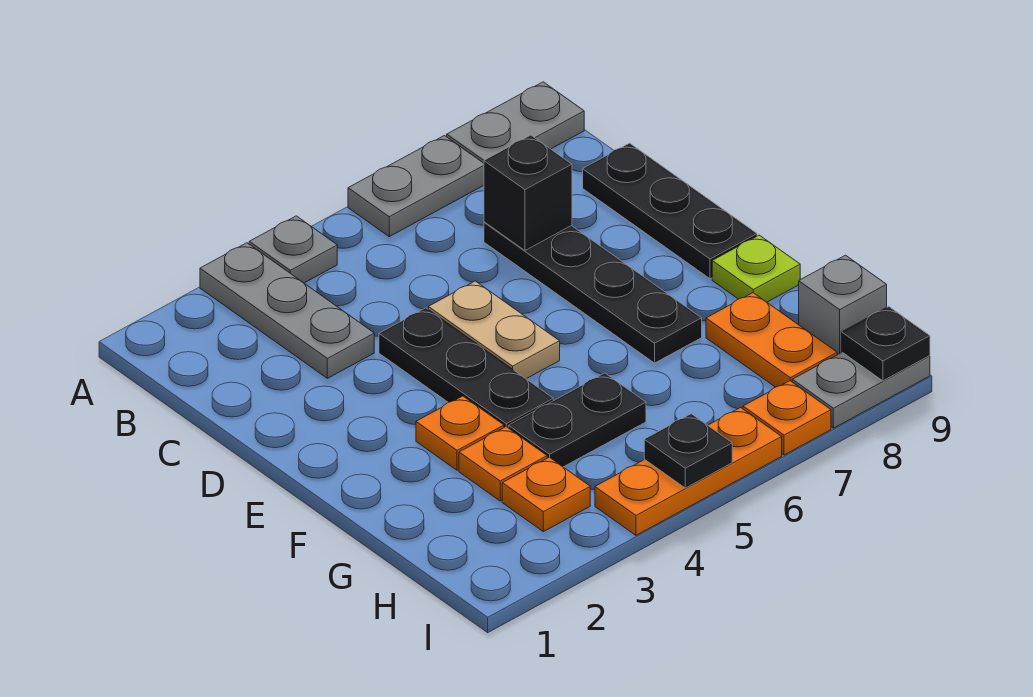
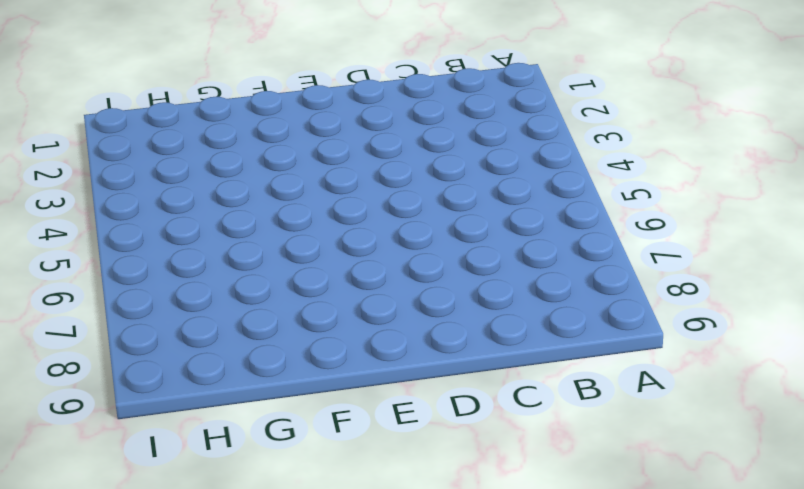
none -> grey plate A3:C3 level 1
none -> grey plate A4 level 1
none -> grey plate A6:A7 level 1

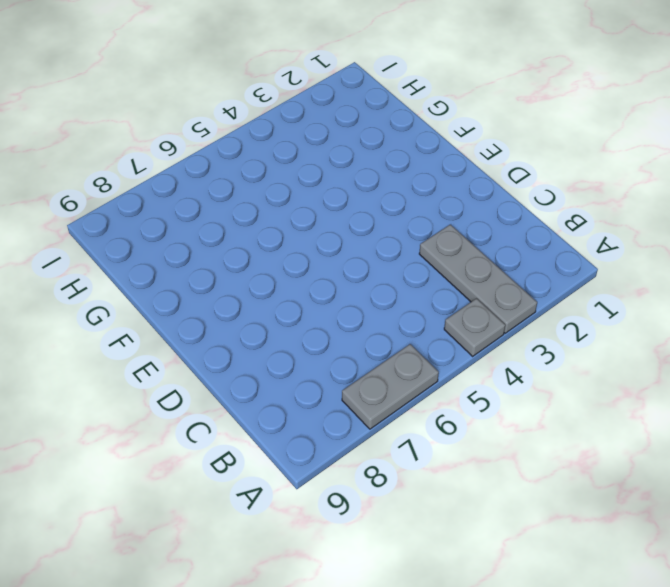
none -> grey plate A8:A9 level 1
none -> black plate C7:F7 level 1
none -> black plate C9:E9 level 1

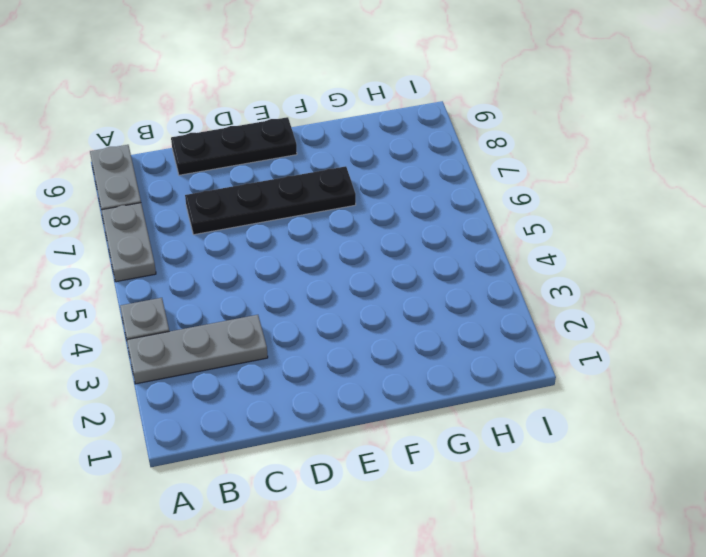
none -> black plate D4:F4 level 1
none -> tan plate D5:E5 level 1
none -> orange plate F3 level 1

